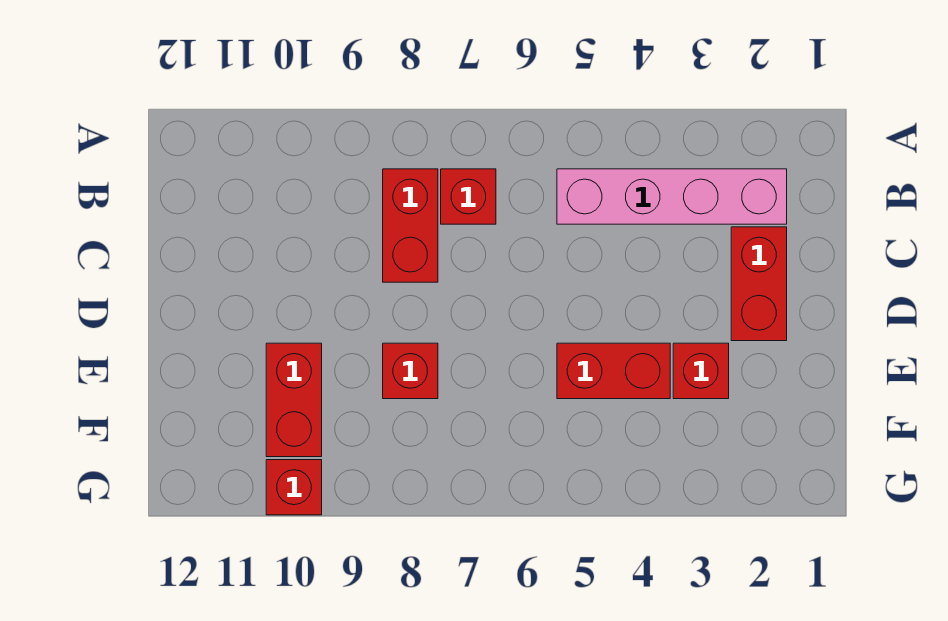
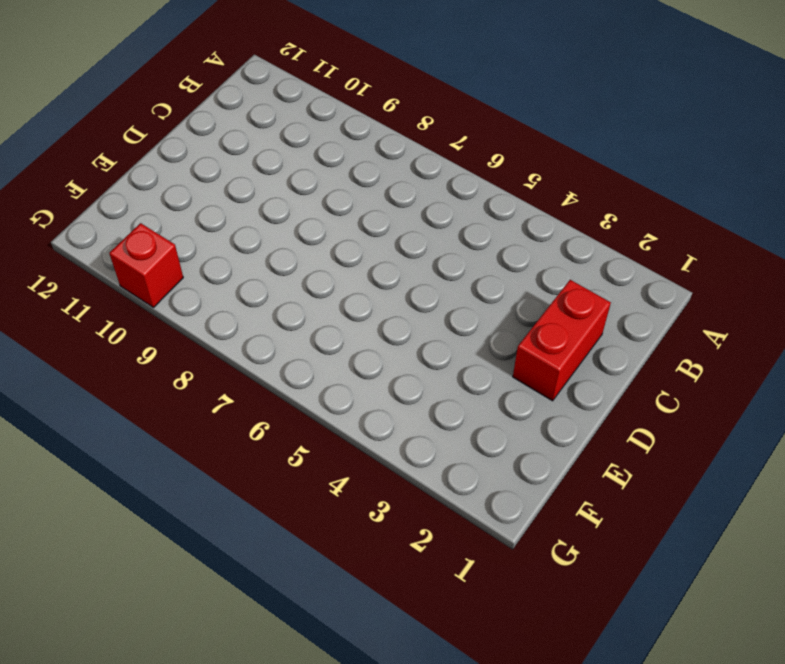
none -> pink brick B2:B5 level 1
none -> red brick B7 level 1

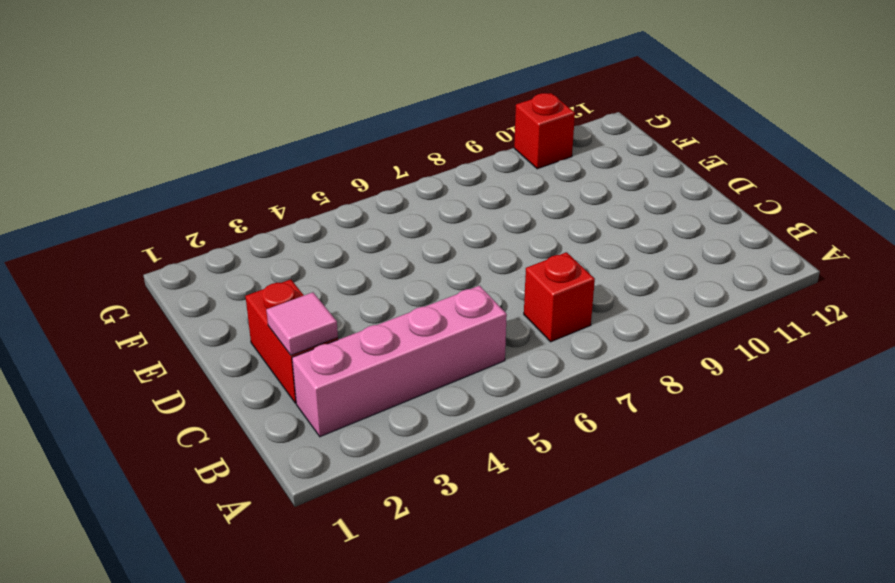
pink tile C2 level 2 -> none
none -> red brick B8:C8 level 1
none -> red brick E3 level 1

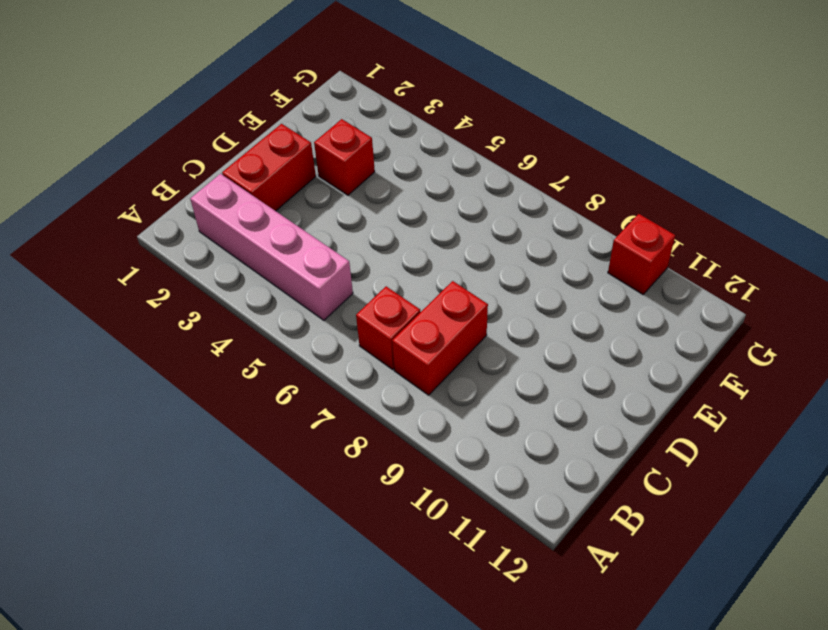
none -> red brick E4:E5 level 1
none -> red brick E8 level 1

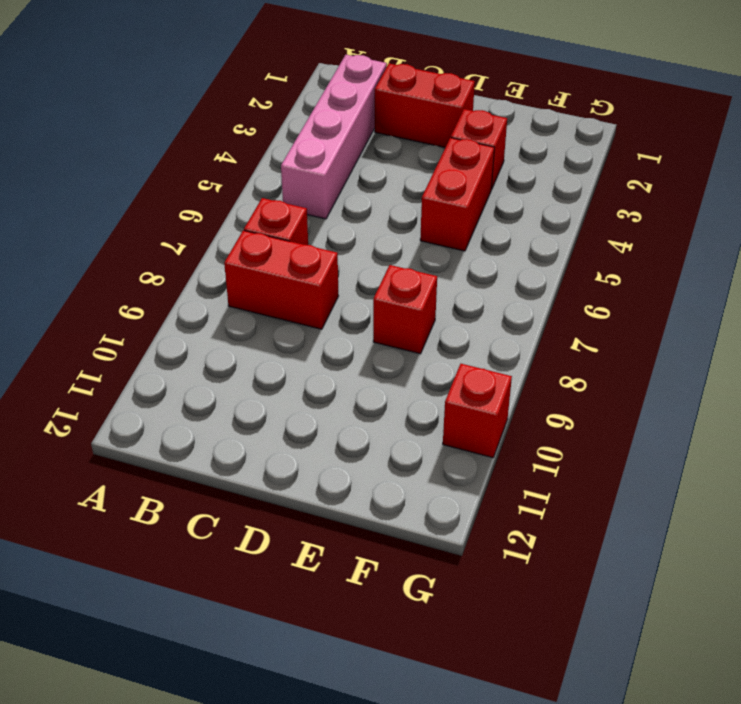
none -> red brick E10:F10 level 1

